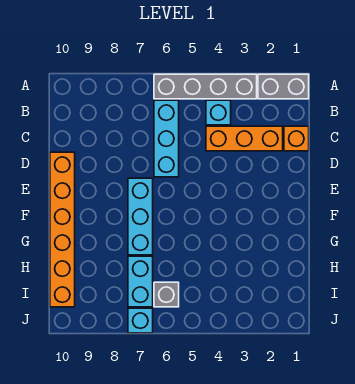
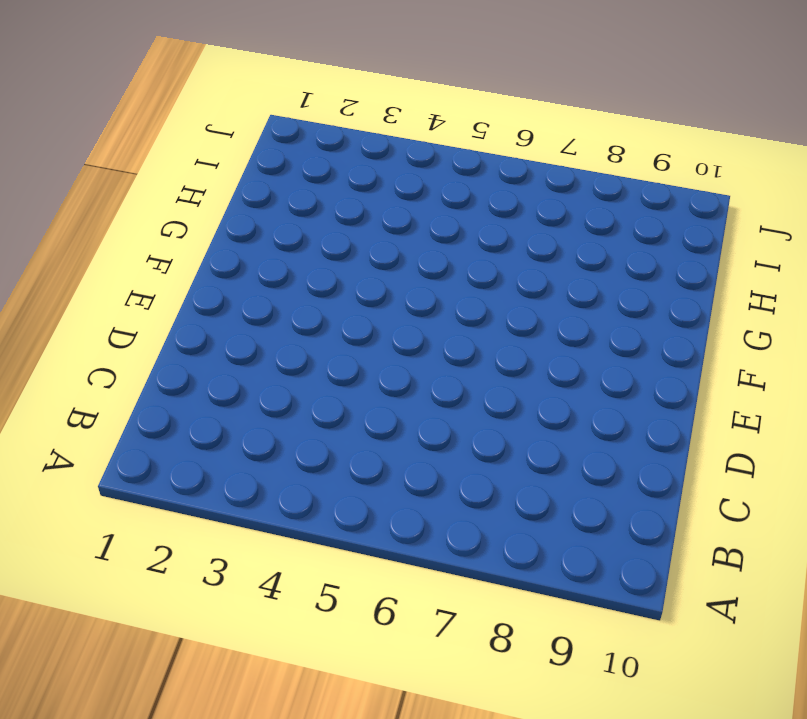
none -> grey brick A1:A2 level 1
none -> grey brick A3:A6 level 1

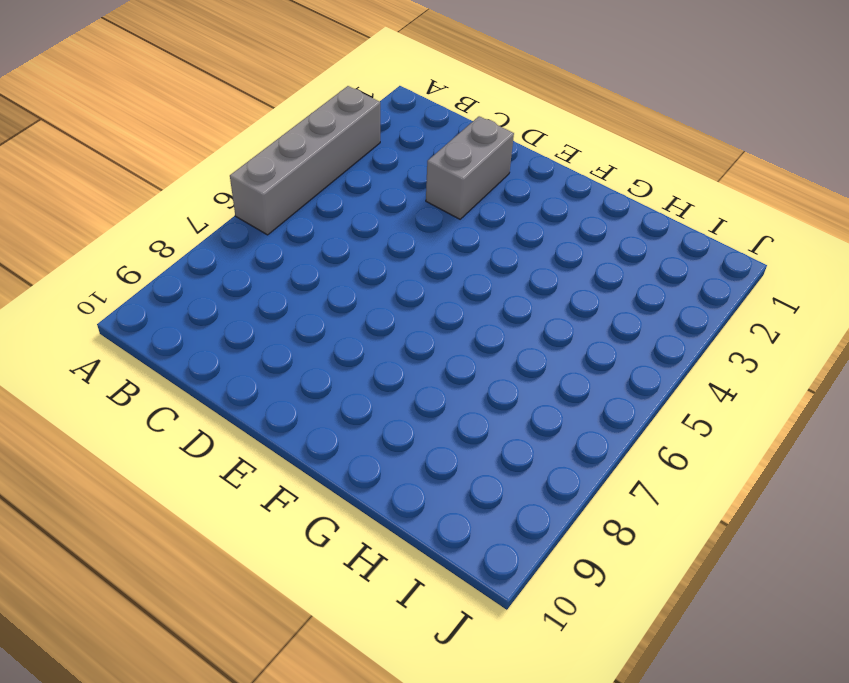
grey brick D2:D3 level 1 -> grey brick A1:A2 level 1
none -> cyan brick B4 level 1
none -> cyan brick B6:D6 level 1

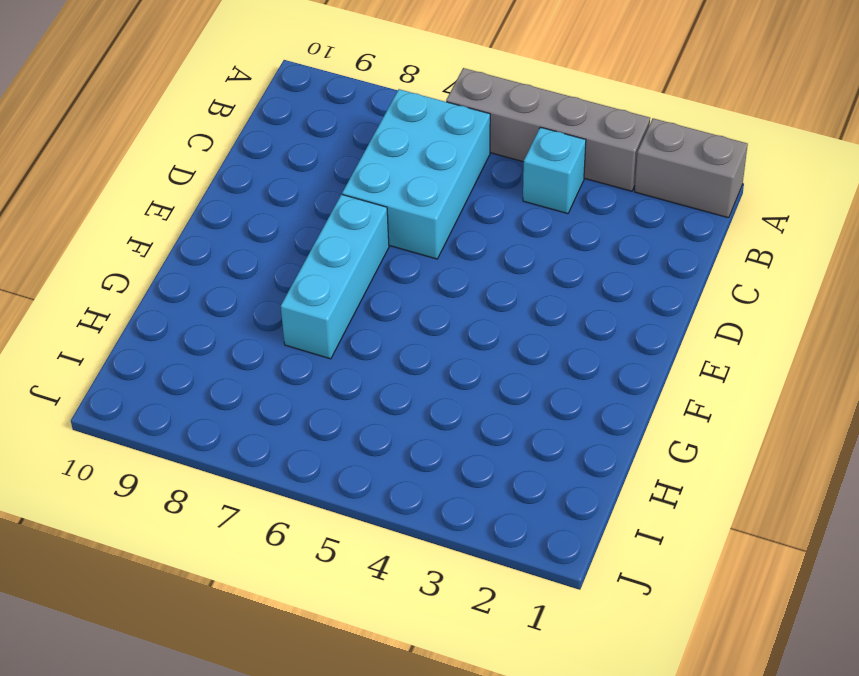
cyan brick B6:D7 level 1 -> cyan brick B6:D6 level 1
none -> orange brick C1 level 1
none -> orange brick C2:C4 level 1

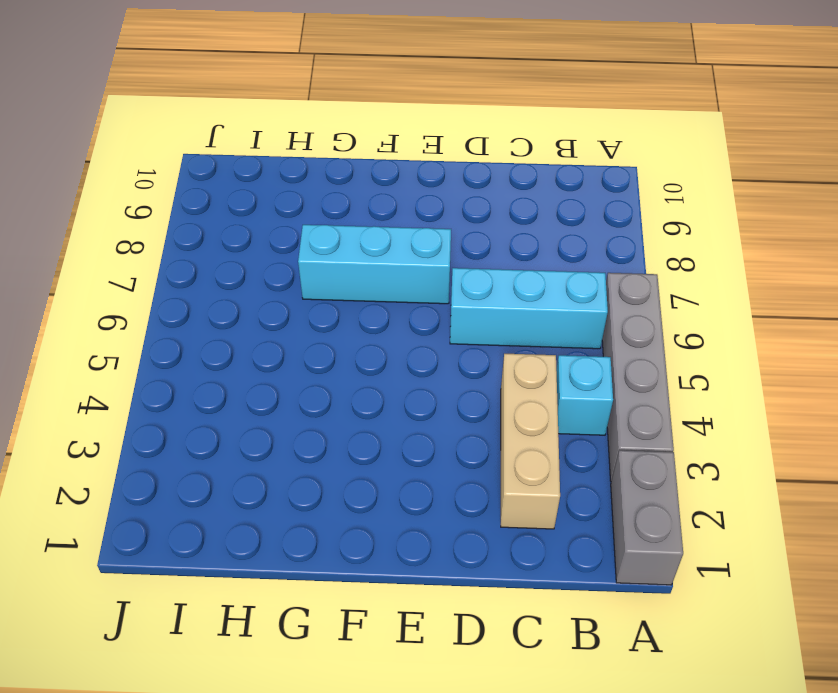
tan brick C2:C4 level 1 -> orange brick C2:C4 level 1
none -> orange brick C1 level 1
none -> orange brick D10:I10 level 1

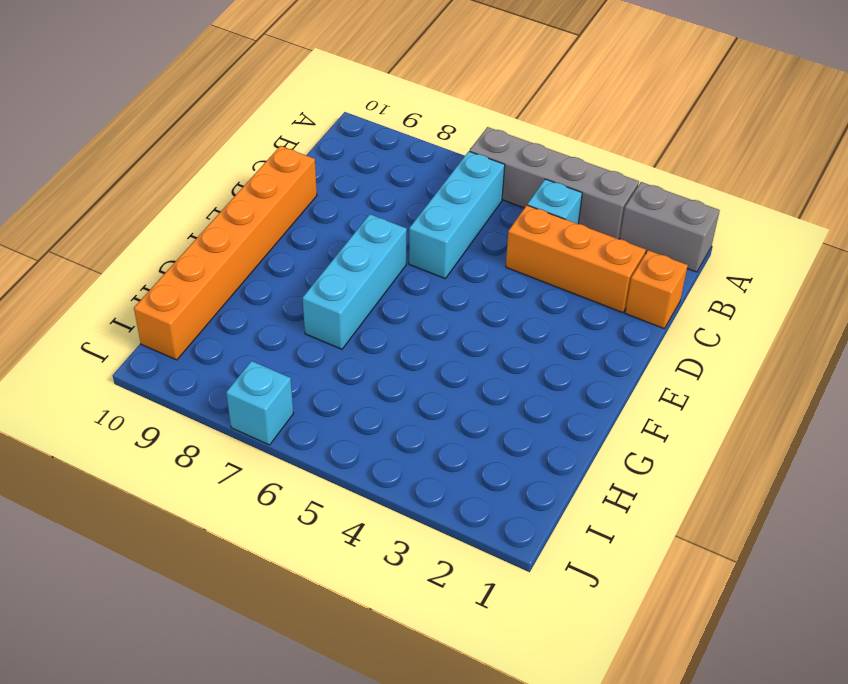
none -> cyan brick H7:I7 level 1
none -> grey brick I6 level 1

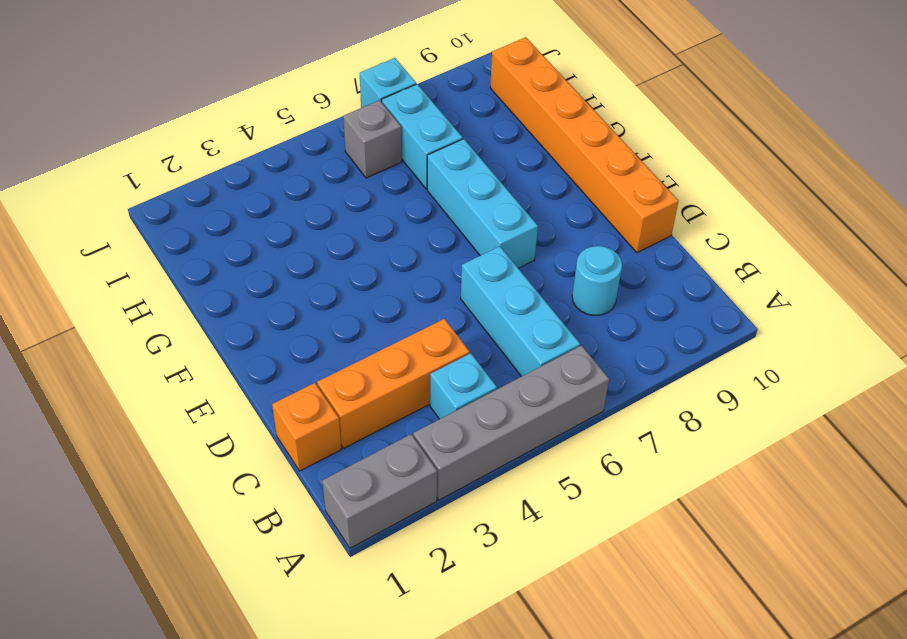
cyan round brick C8 level 1 -> none

